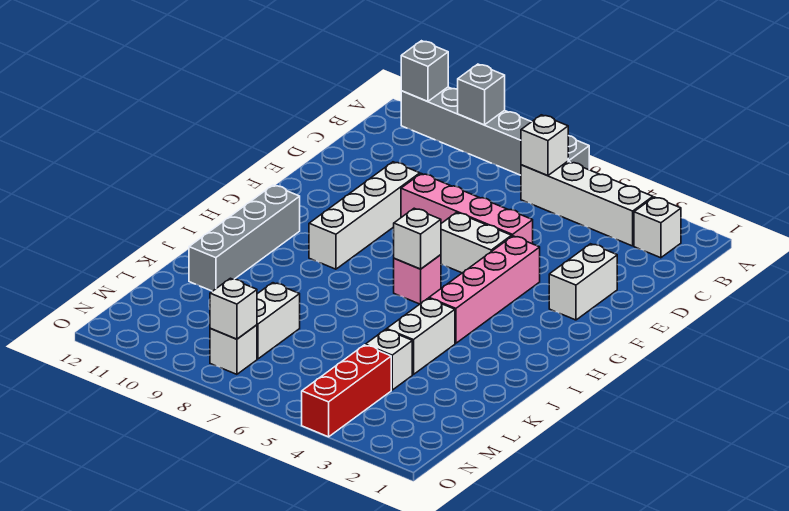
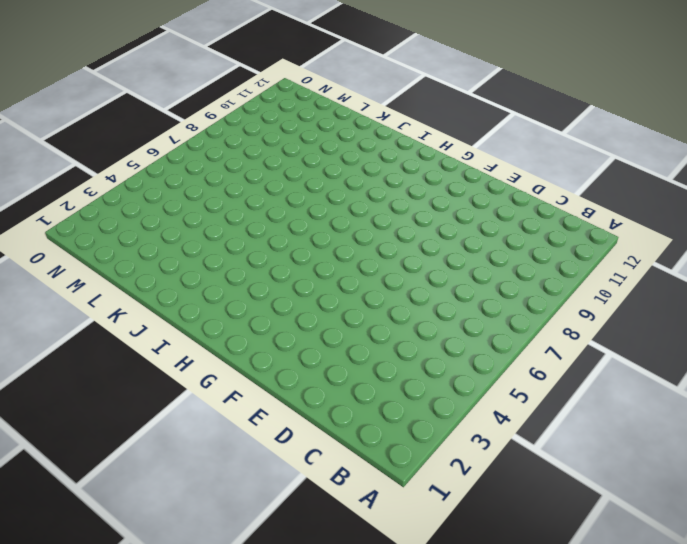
none -> grey brick A6:A11 level 1
none -> white brick B2 level 1
none -> white brick B3:B6 level 1

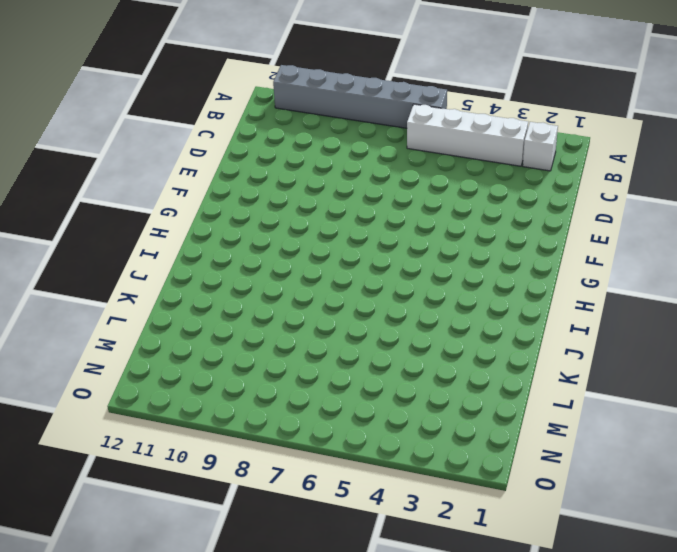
none -> white brick E2:F2 level 1
none -> pink brick E5:E8 level 1
none -> white brick E9:H9 level 1

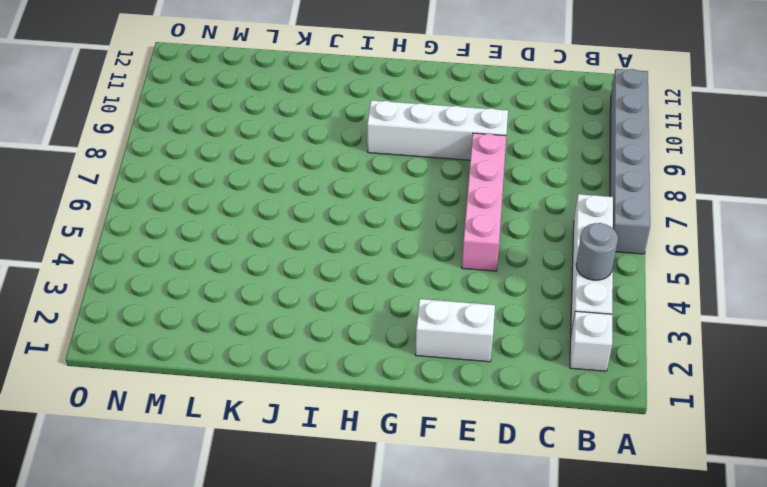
grey round brick B4 level 2 -> none
none -> pink brick F4:I4 level 1
none -> white brick F5:F6 level 1
none -> pink brick H6 level 1

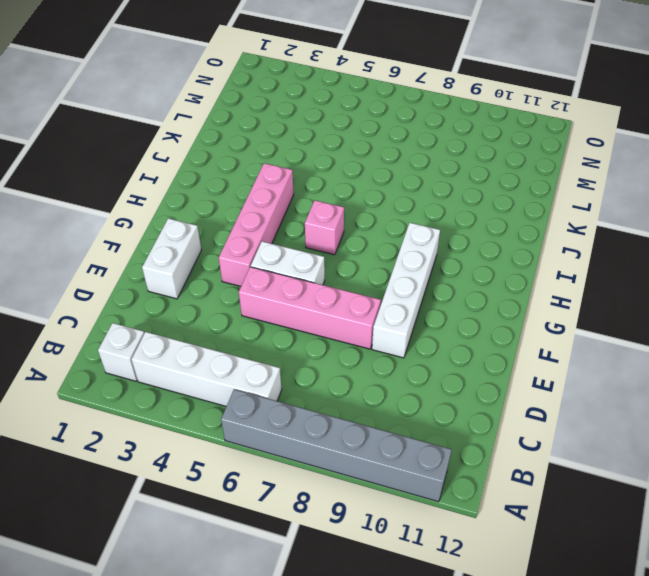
none -> grey brick H11:K11 level 1
none -> white brick J4:K4 level 1
none -> white brick L4 level 1

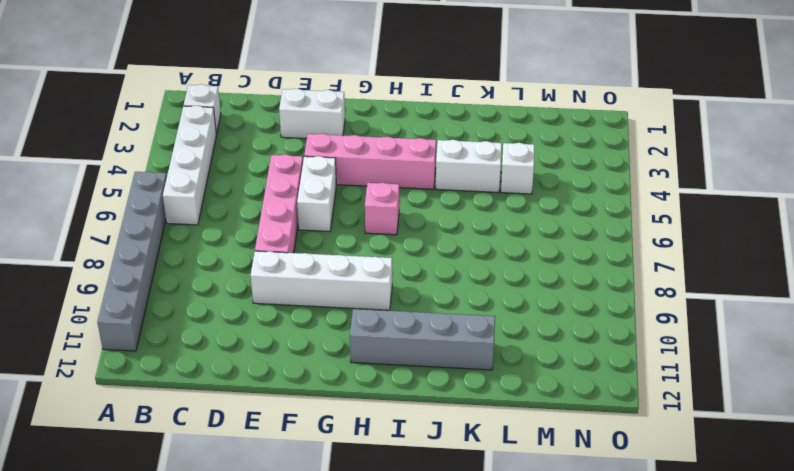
none -> white brick L8:M8 level 1
none -> red brick M4:O4 level 1
none -> white brick N8 level 1

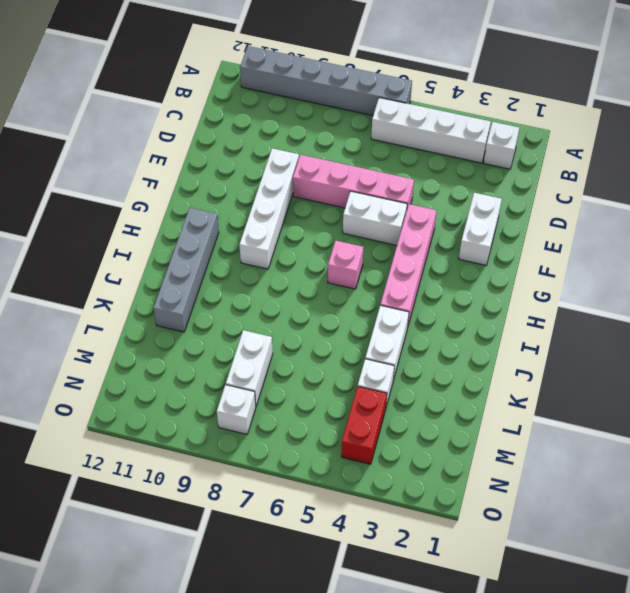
red brick M4:N4 level 1 -> red brick M4:O4 level 1
none -> grey brick A9 level 2
none -> grey brick A11 level 2
none -> white brick B6 level 2

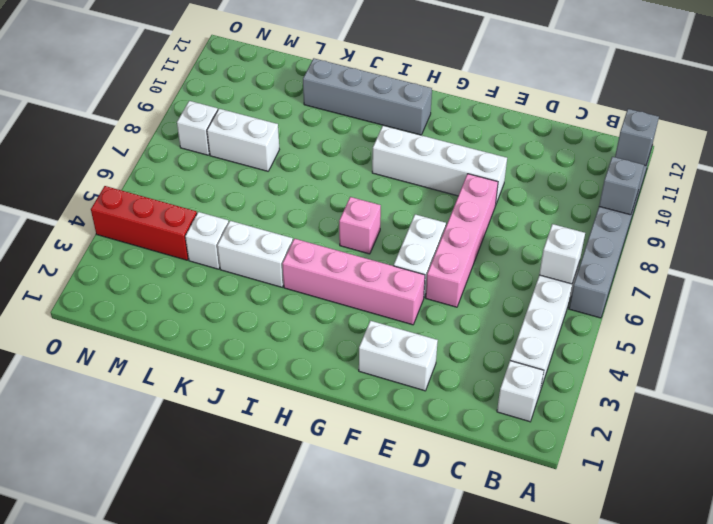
none -> white brick H6 level 2
none -> white brick N8 level 2

